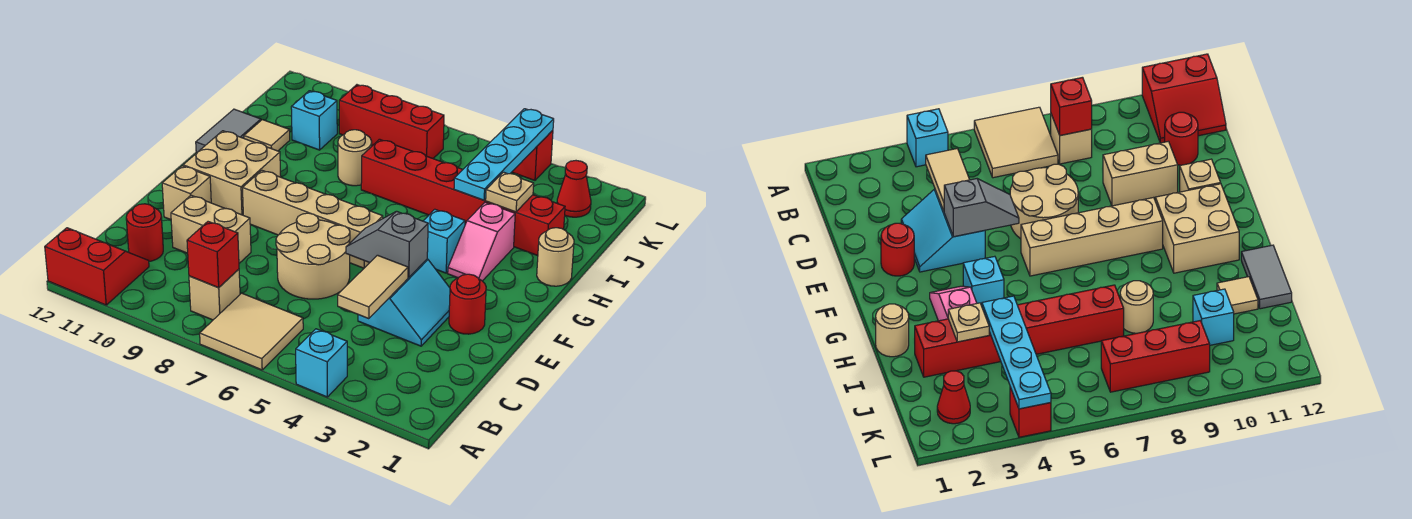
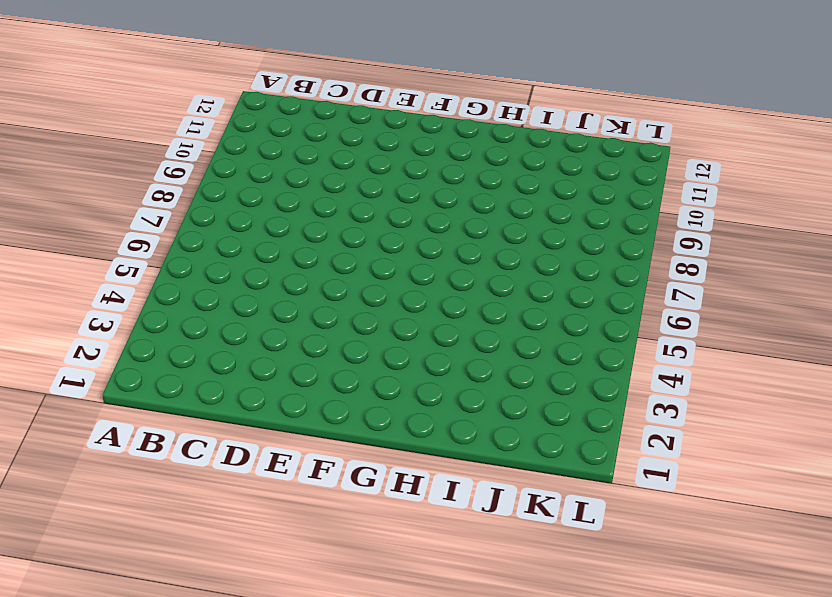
none -> cyan brick A4 level 1
none -> tan tile A6:B7 level 1
none -> red slope A11:B12 level 1 top A

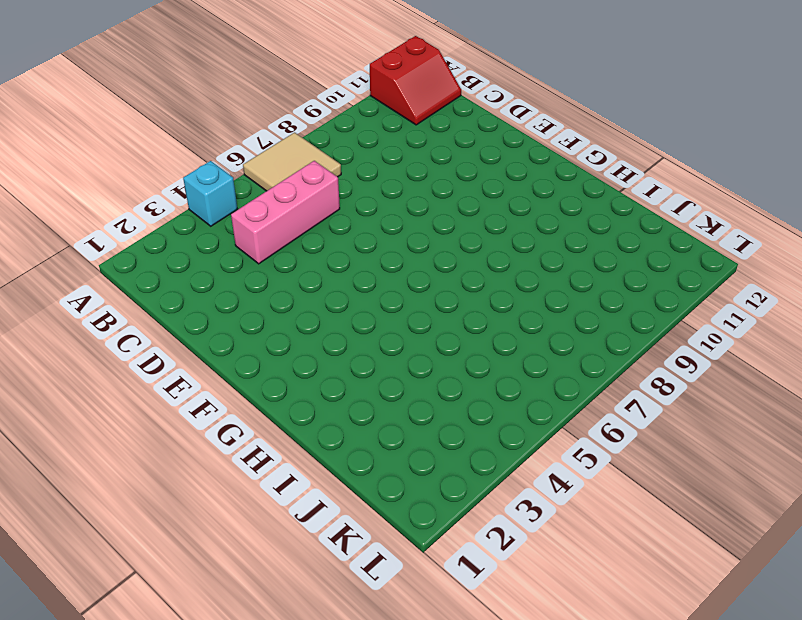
pink brick C4:C6 level 1 -> none
none -> tan brick B8 level 1
none -> red round brick C11 level 1
none -> cyan slope D3:E4 level 1 top 4

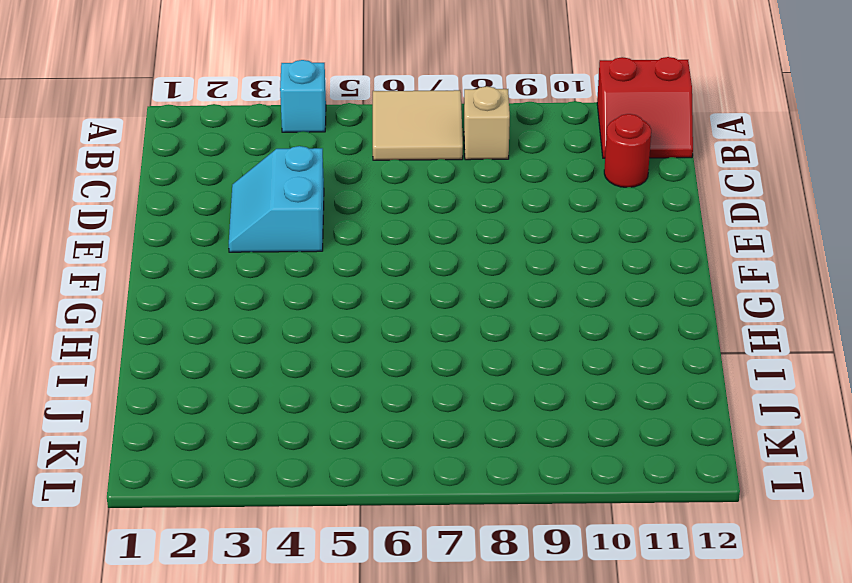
none -> tan round brick D6:E7 level 1
none -> tan brick D9:D10 level 1
none -> red round brick E2 level 1

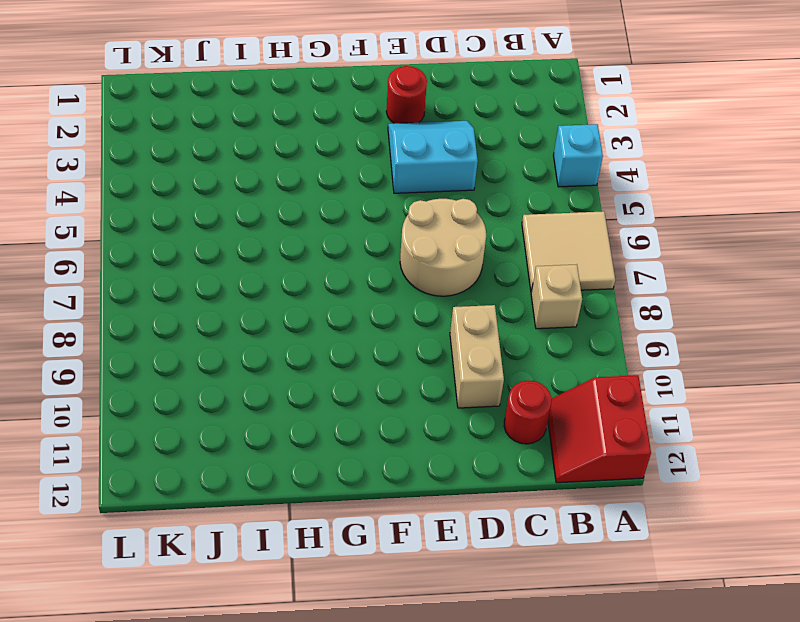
none -> tan brick E11 level 1
none -> tan brick F6:F9 level 1
none -> tan brick F10:G11 level 1

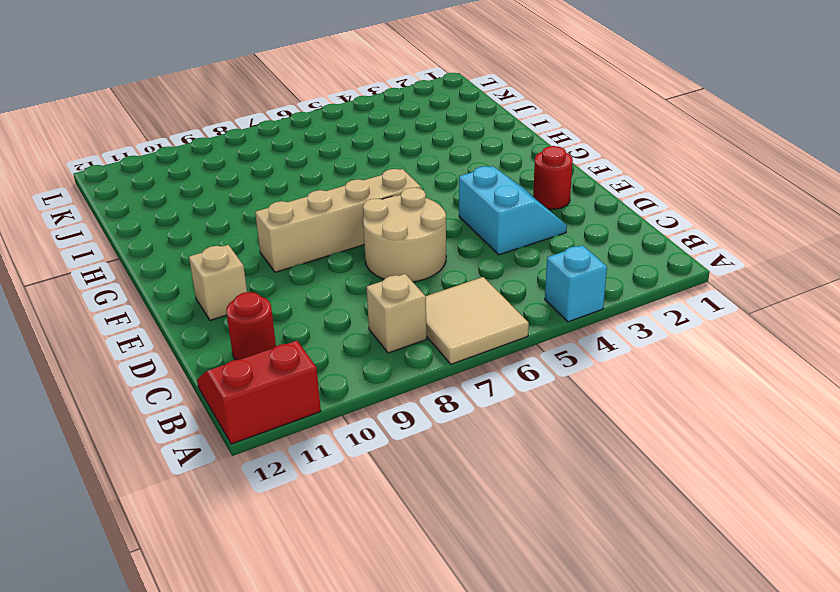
none -> tan brick D9:D10 level 1
none -> tan brick F10:G11 level 1
none -> pink slope G3:H3 level 1 top H

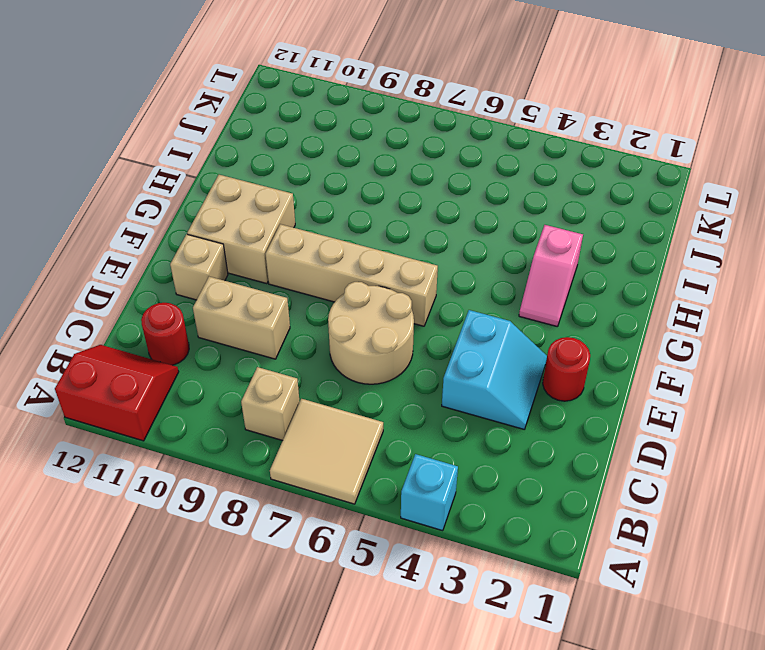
none -> cyan brick G4 level 1
none -> tan round brick H1 level 1
none -> grey tile H12:I12 level 1

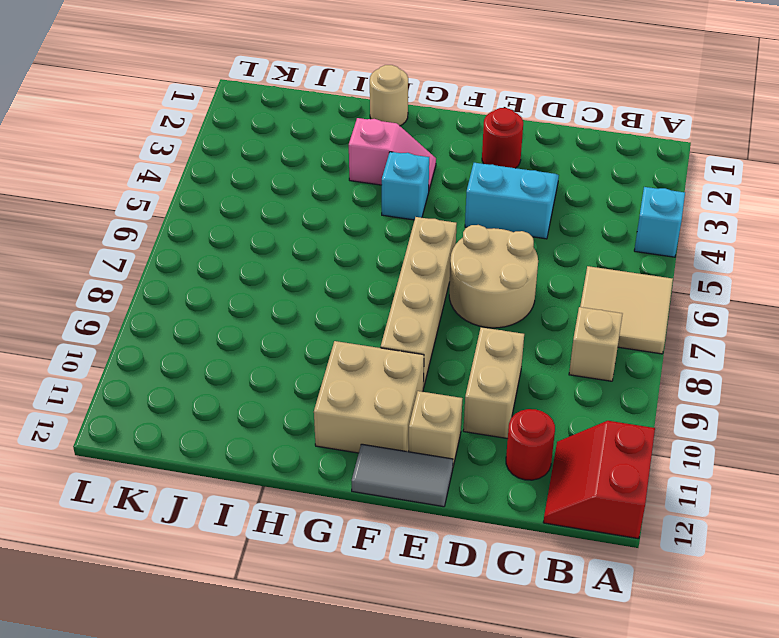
grey tile E12:F12 level 1 -> grey tile H12:I12 level 1
none -> red brick I2:I7 level 1
none -> tan round brick I8 level 1
none -> tan tile I11 level 1

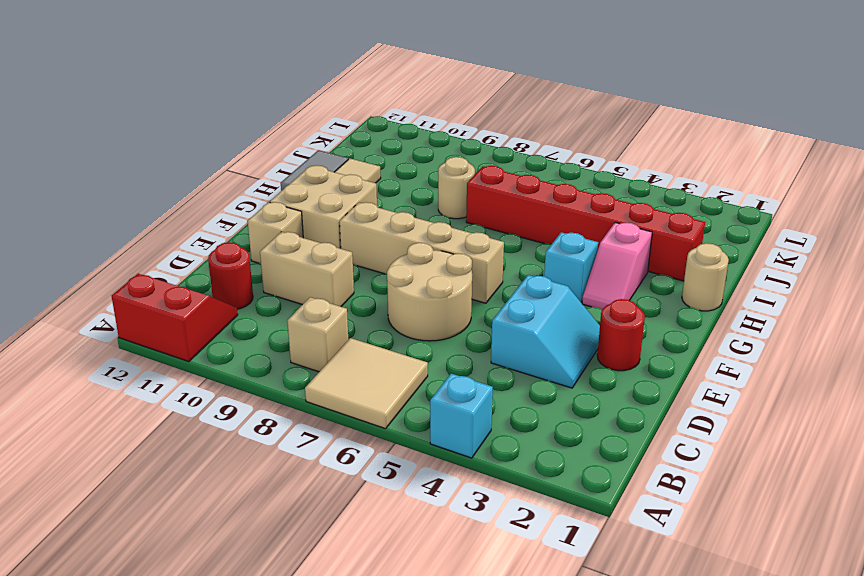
none -> cyan brick J10 level 1
none -> red cone K2 level 1
none -> red brick K7:K9 level 1

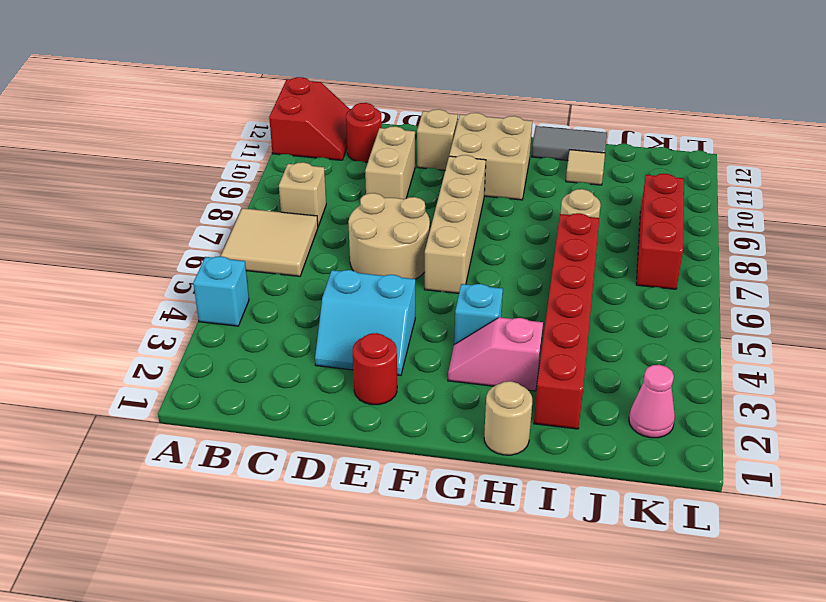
pink cone K2 level 1 -> red cone K2 level 1
none -> cyan brick J10 level 1
none -> red brick L4 level 1
none -> red brick B8 level 2

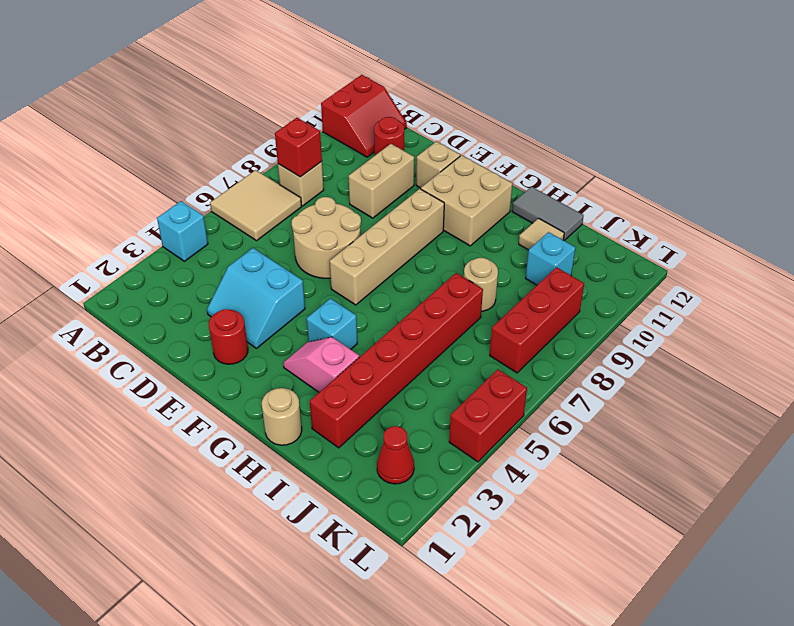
red brick L4:L5 level 1 -> red brick L4 level 1
none -> tan tile C4:D4 level 2
none -> grey slope E4:E5 level 2 top 4
none -> tan plate I3 level 2

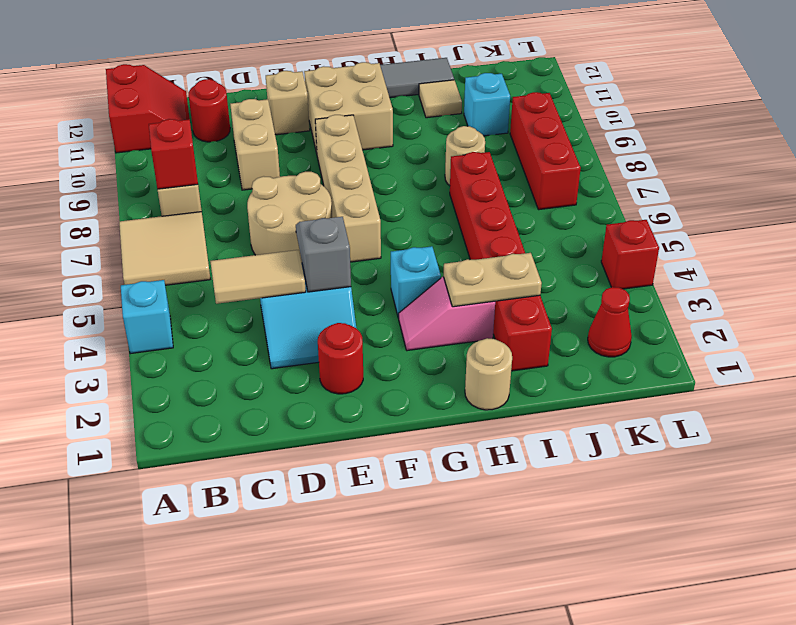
tan plate H3:I3 level 2 -> tan plate I3 level 2
none -> cyan plate I4:L4 level 2

